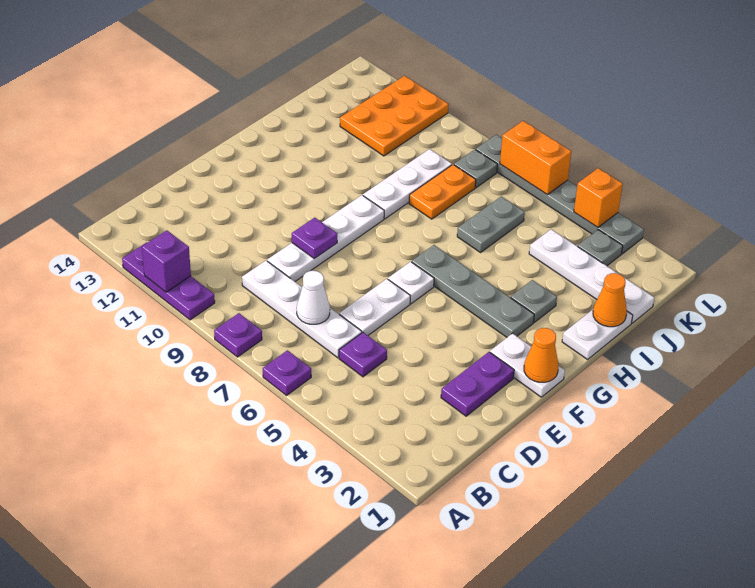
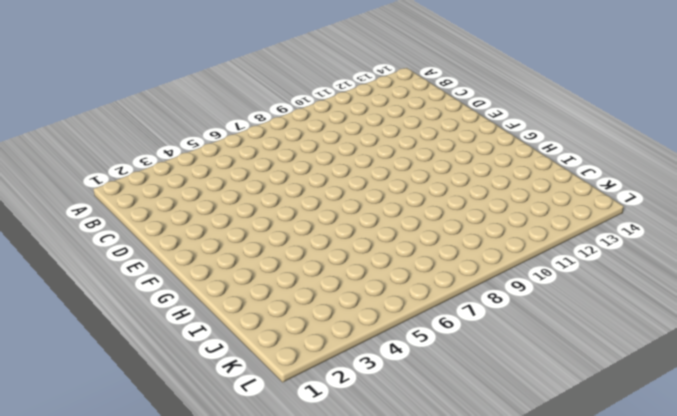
none -> purple plate A6 level 1
none -> purple plate A8 level 1
none -> purple plate A10:A12 level 1

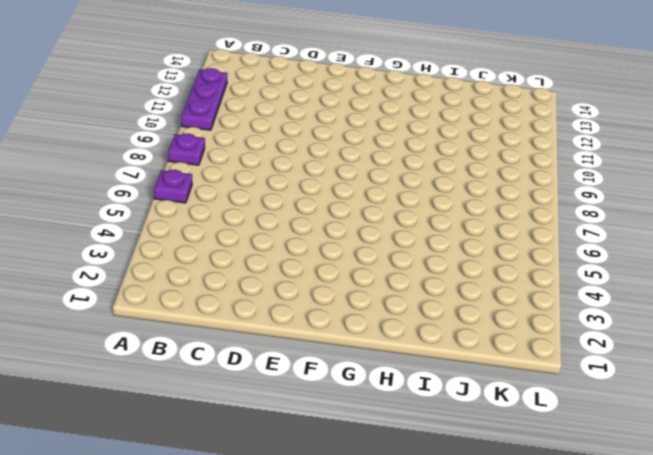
none -> purple plate C5 level 1
none -> white plate C6:C9 level 1
none -> purple plate D2:E2 level 1

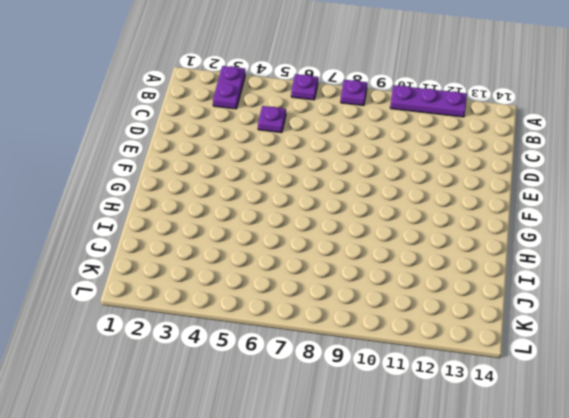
purple plate A3:B3 level 1 -> purple plate D2:E2 level 1
none -> white plate C6:C9 level 1
none -> white plate D6:E6 level 1
none -> white plate D9:G9 level 1

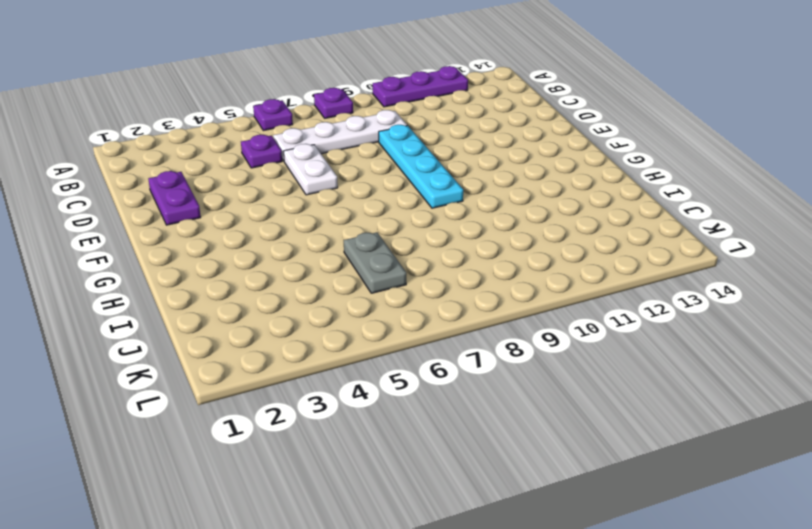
cyan plate D9:G9 level 1 -> white plate D9:G9 level 1
none -> white plate F1:F2 level 1
none -> white plate F6 level 1
none -> grey plate G3:G6 level 1

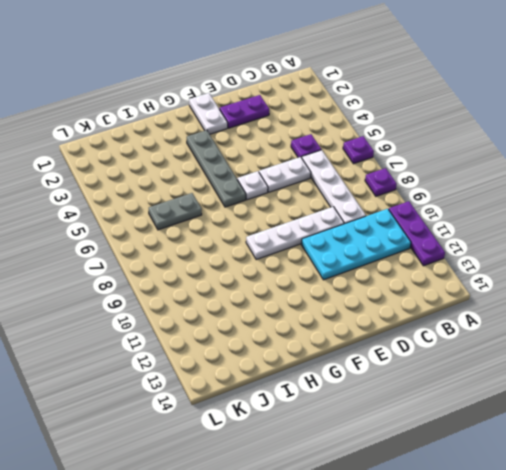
cyan plate B10:E11 level 1 -> none
none -> white plate H1:I1 level 1
none -> grey plate H3 level 1
none -> white plate H9:J9 level 1

